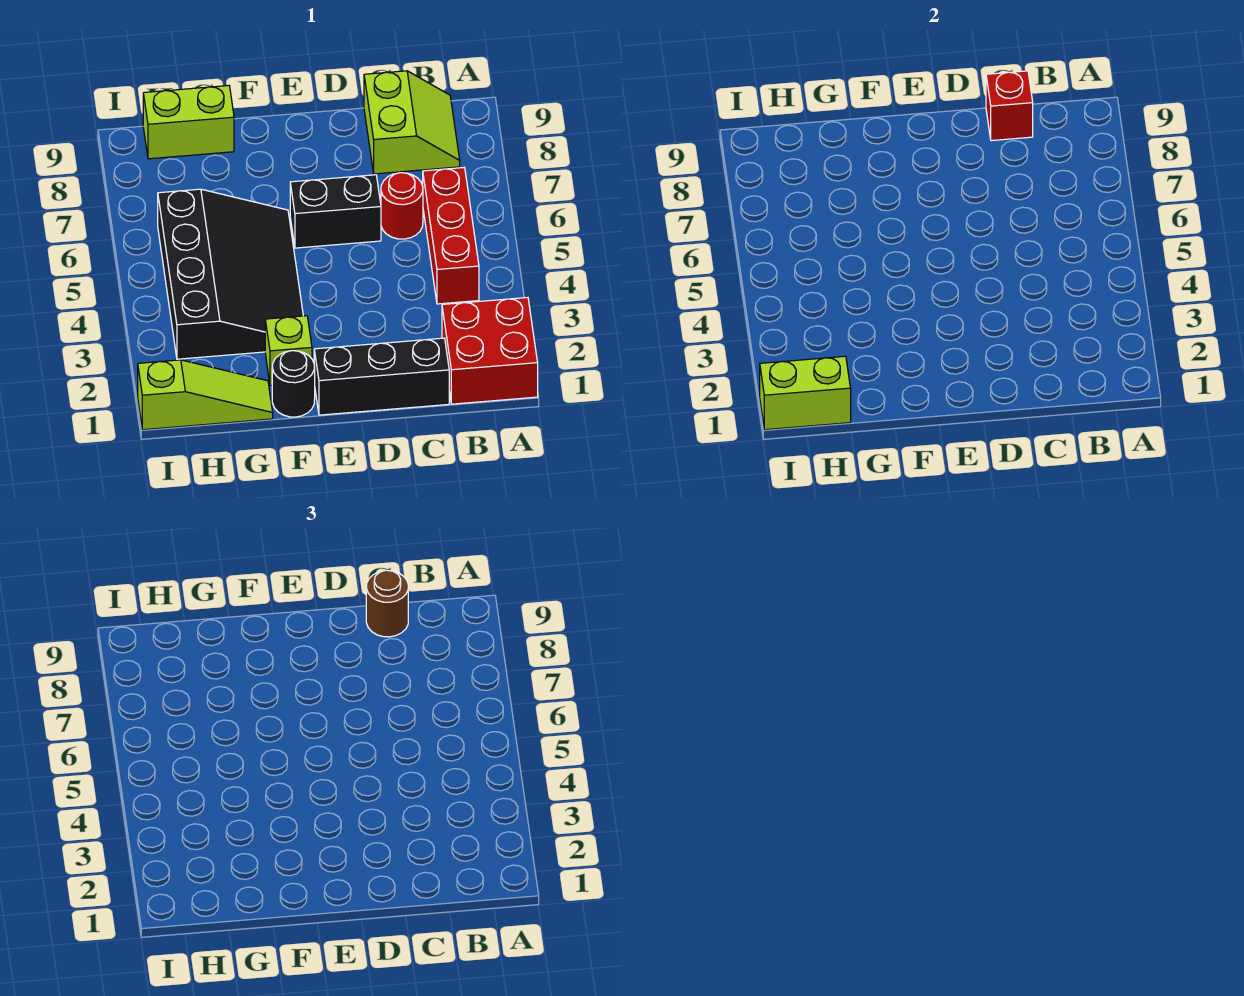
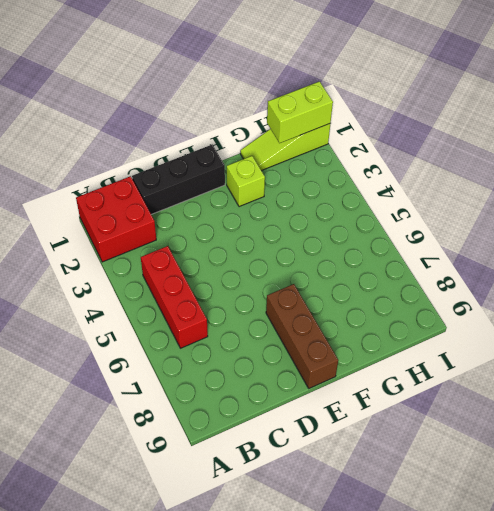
brown brick E7:E9 level 1 -> none
none -> lime slope B8:C9 level 1 top C
none -> red round brick C6 level 1
none -> black brick D6:E6 level 1

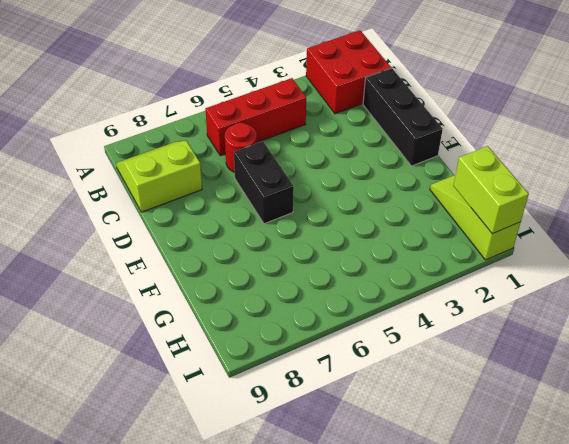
none -> black round brick F1 level 1
none -> lime brick F2 level 1
none -> black slope F3:H6 level 1 top H

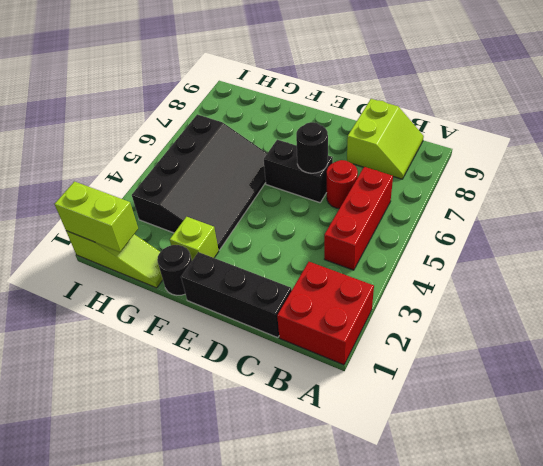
black round brick D6 level 2 -> none
none -> lime brick G9:H9 level 1
none -> red brick C9 level 2
none -> brown round brick C9 level 3

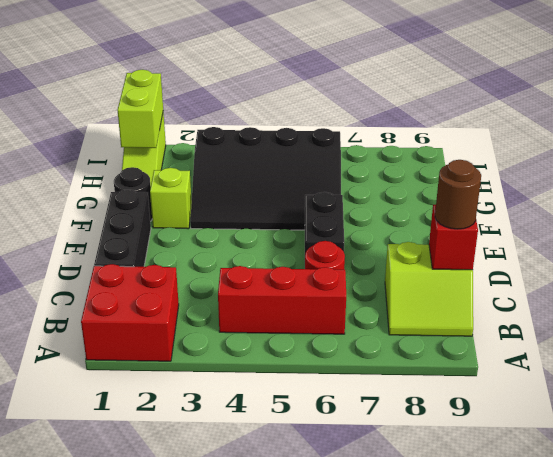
none -> lime brick G9:H9 level 1

